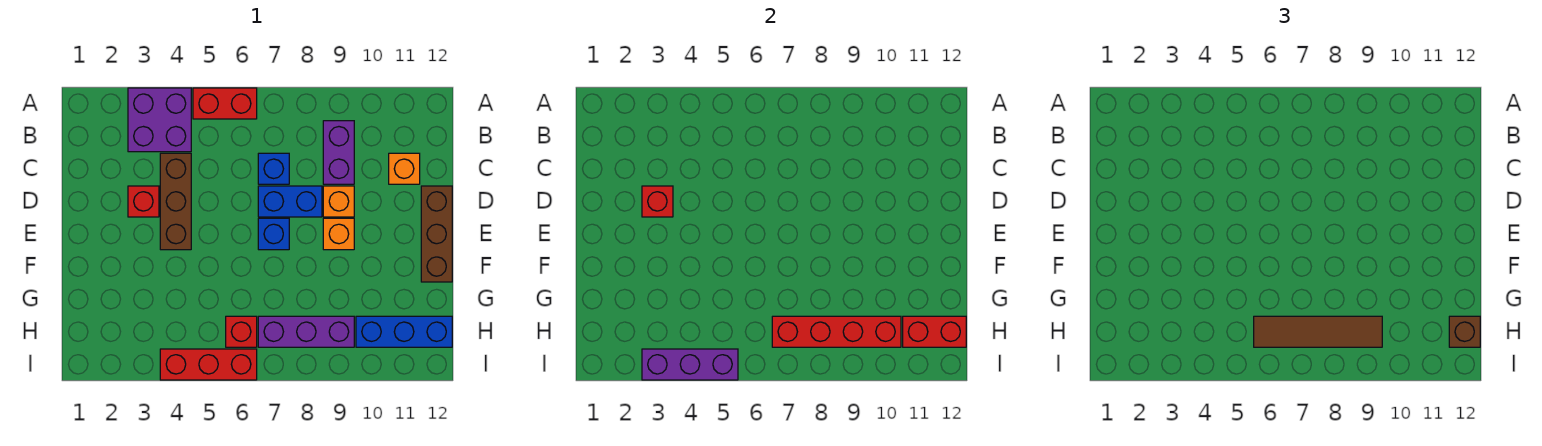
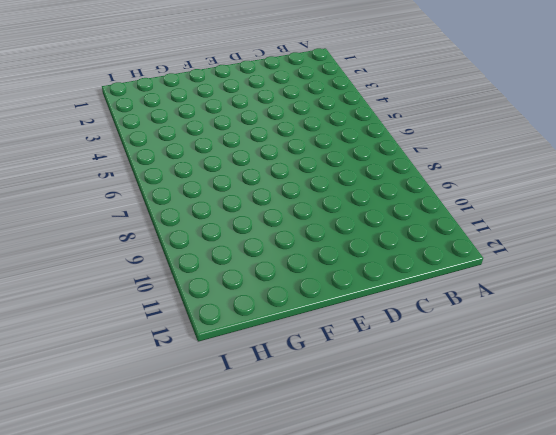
none -> purple brick A3:B4 level 1
none -> red brick A5:A6 level 1
none -> purple brick B9:C9 level 1

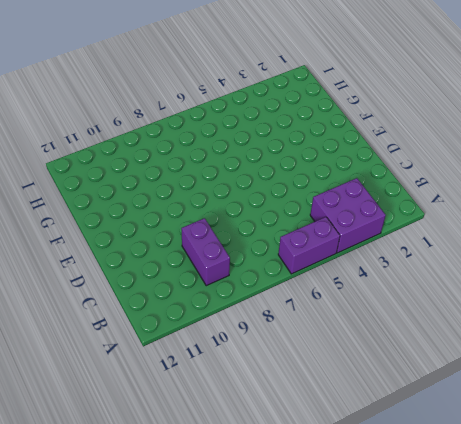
purple brick A5:A6 level 1 -> red brick A5:A6 level 1
none -> brown brick C4:E4 level 1
none -> blue brick C7 level 1
none -> orange brick C11 level 1

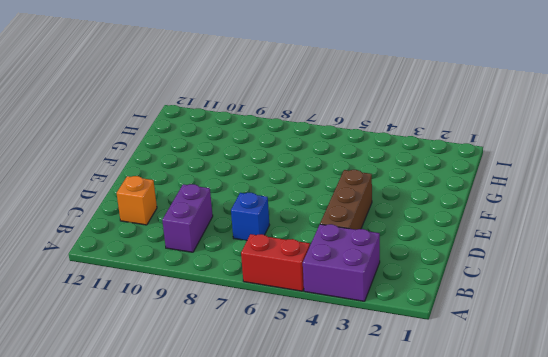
none -> red brick D3 level 1
none -> blue brick D7:D8 level 1
none -> orange brick D9 level 1

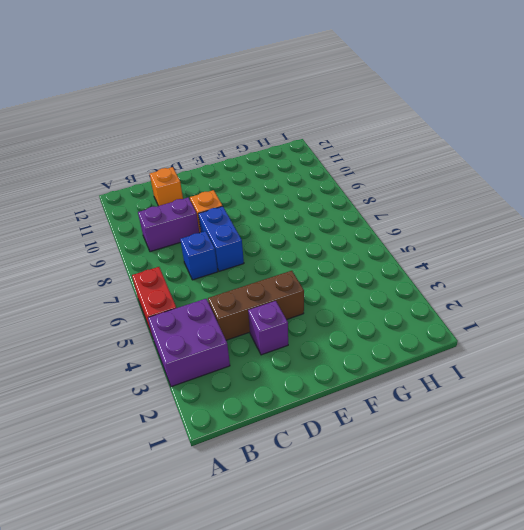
purple brick D3 level 1 -> red brick D3 level 1
none -> brown brick D12:F12 level 1
none -> blue brick E7 level 1
none -> orange brick E9 level 1

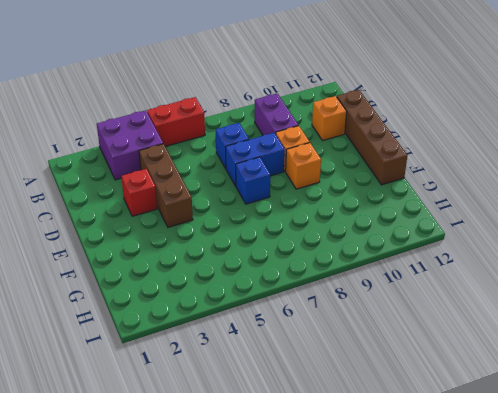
brown brick C12:F12 level 1 -> brown brick D12:F12 level 1
none -> red brick H6 level 1
none -> purple brick H7:H9 level 1
none -> blue brick H10:H12 level 1

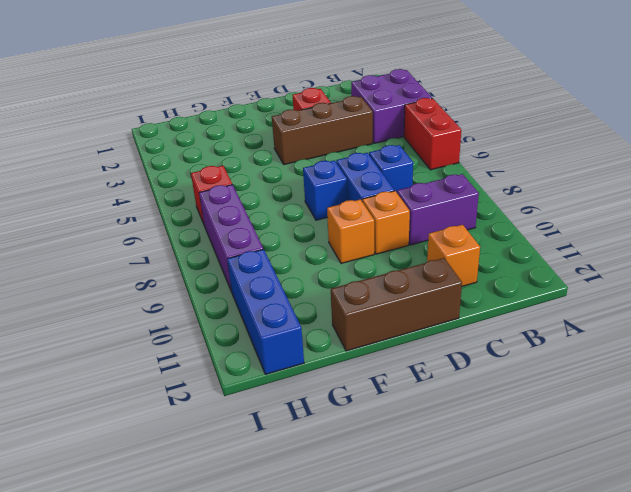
none -> red brick I4:I6 level 1
none -> red brick D3 level 2
none -> red brick H7:H10 level 2

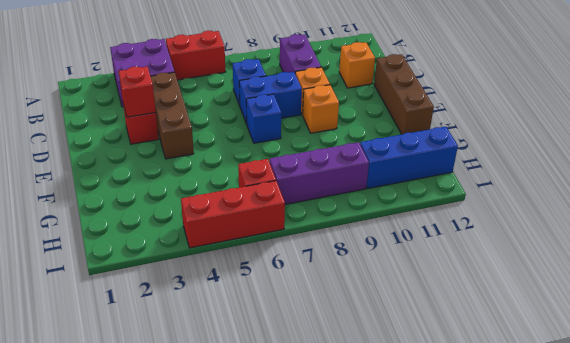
none -> red brick H7:H10 level 2
none -> red brick H11:H12 level 2
none -> purple brick I3:I5 level 2

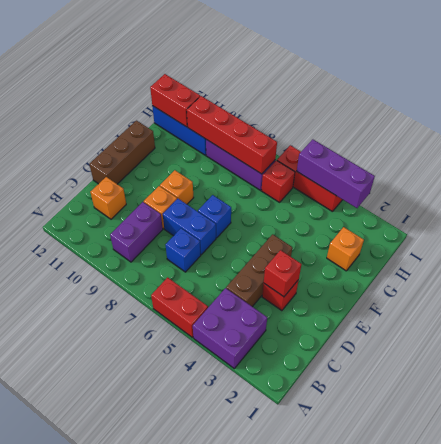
orange brick G2 level 1 -> none
none -> brown tile H6:H9 level 3
none -> brown brick H12 level 3

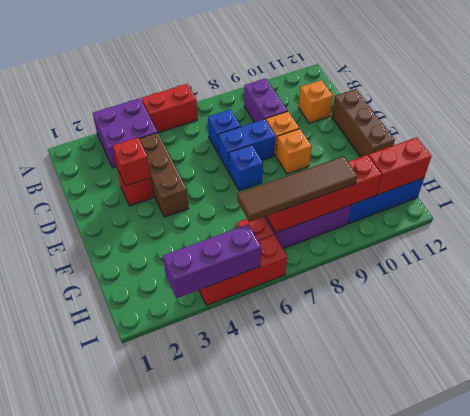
none -> brown brick H12 level 3

